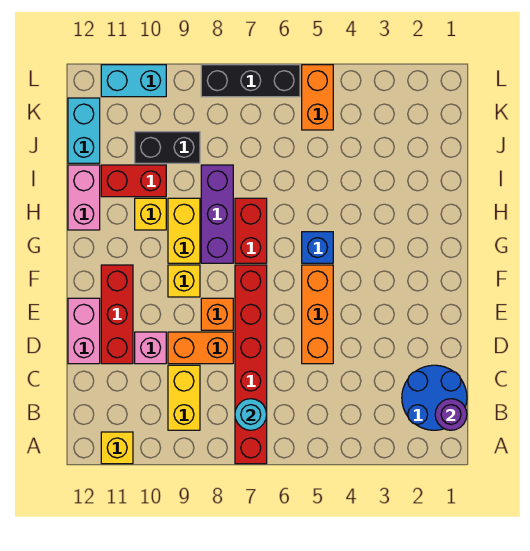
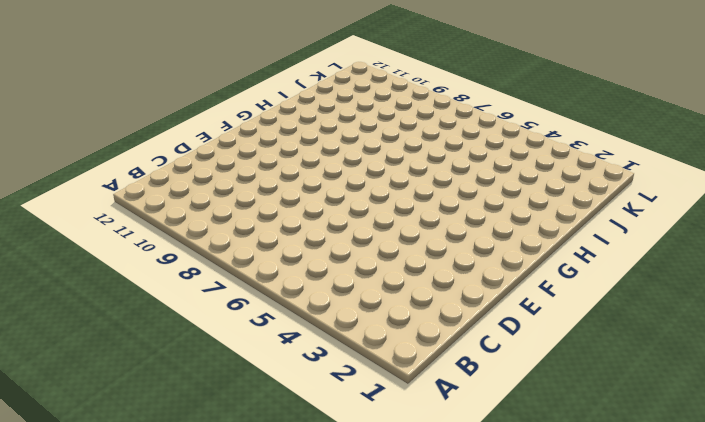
none -> red brick A7:F7 level 1
none -> yellow brick A11 level 1
none -> blue round brick B1:C2 level 1

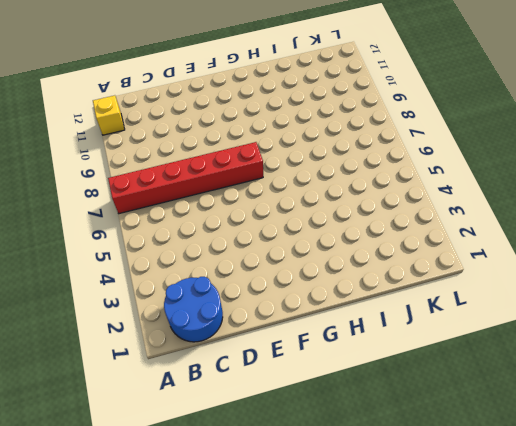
none -> yellow brick B9:C9 level 1
none -> orange brick D5:F5 level 1
none -> orange brick D8:D9 level 1

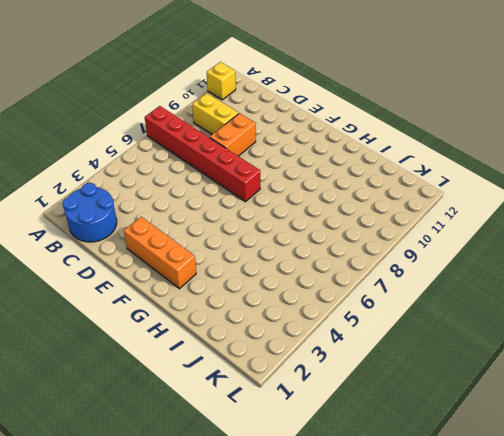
orange brick E2:G2 level 1 -> orange brick D5:F5 level 1
none -> pink brick D10 level 1
none -> red brick D11:F11 level 1
none -> pink brick D12:E12 level 1

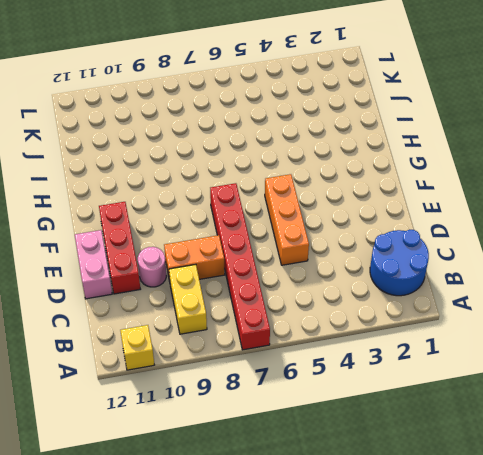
pink round brick D10 level 1 -> pink brick D10 level 1
none -> orange brick E8 level 1
none -> yellow brick F9 level 1
none -> blue brick G5 level 1

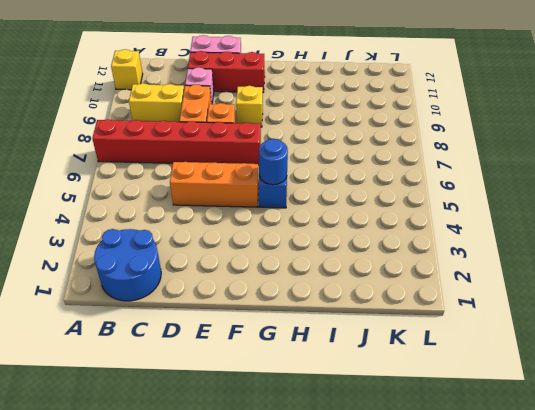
blue round brick G5 level 2 -> none
none -> red brick G7:H7 level 1
none -> purple brick G8:I8 level 1
none -> yellow brick G9:H9 level 1

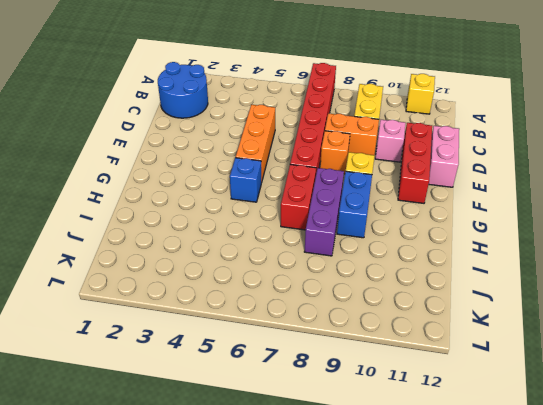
blue brick G9:H9 level 1 -> yellow brick G9:H9 level 1
none -> yellow brick H10 level 1
none -> pink brick H12:I12 level 1
none -> red brick I10:I11 level 1

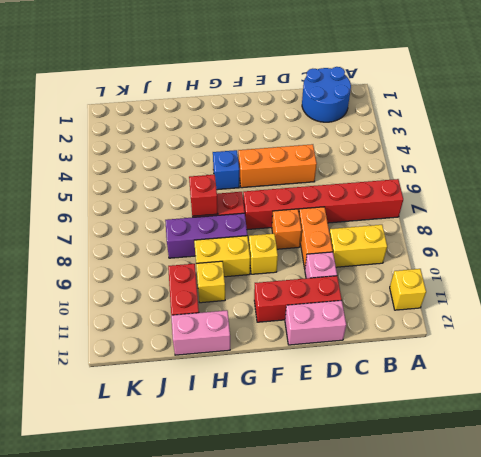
red brick H7 level 2 -> none
none -> black brick J9:J10 level 1
none -> cyan brick J12:K12 level 1
none -> orange brick K5:L5 level 1

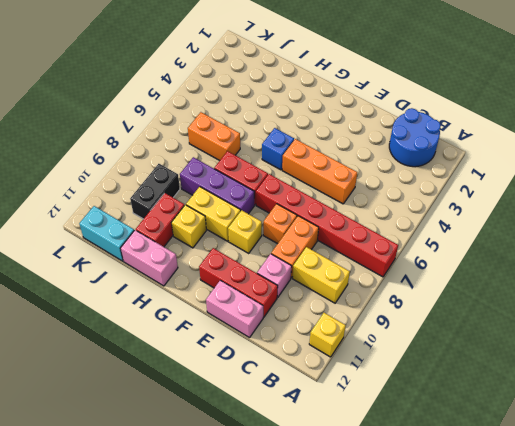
orange brick I6:J6 level 1 -> orange brick K5:L5 level 1
none -> black brick L6:L8 level 1
none -> cyan brick L10:L11 level 1
none -> purple round brick B1 level 2

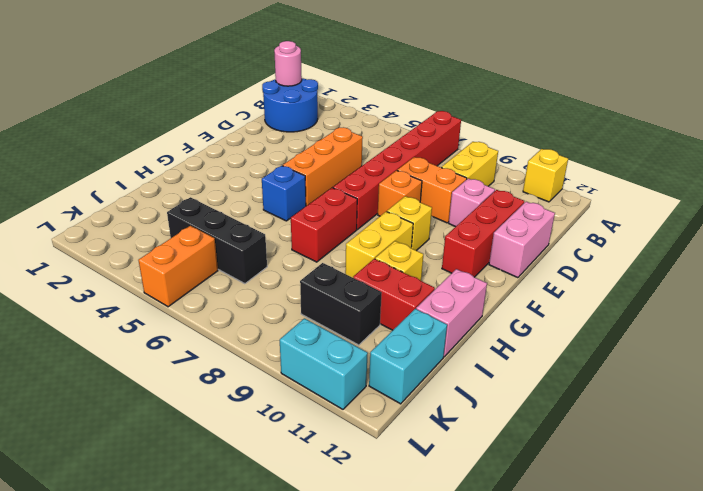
pink round brick B1 level 2 -> purple round brick B1 level 2
black brick J4:J6 level 1 -> black brick L6:L8 level 1
none -> purple brick G8:I8 level 1
none -> cyan round brick B7 level 2

